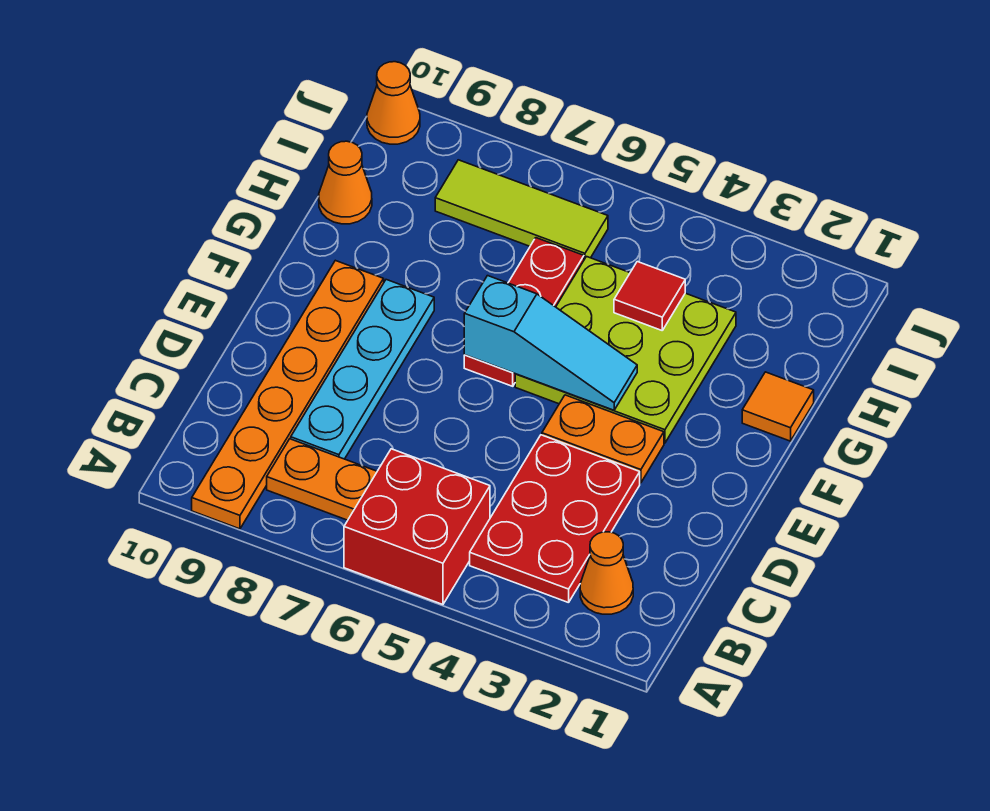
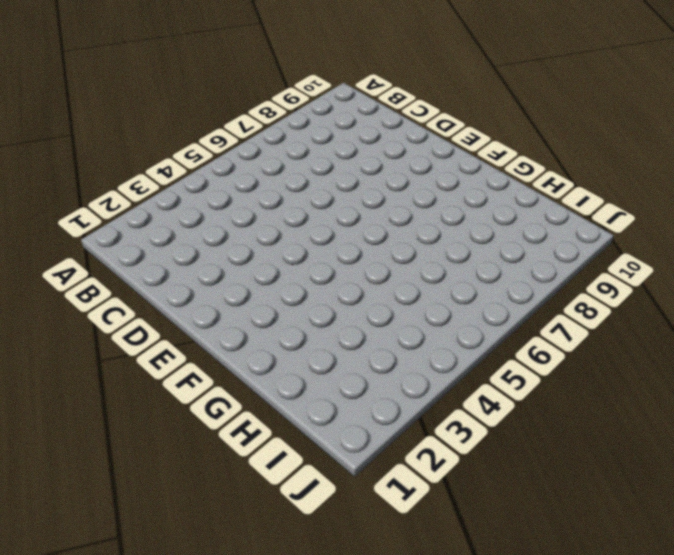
none -> red brick A5:B6 level 1
none -> orange plate A9:F9 level 1
none -> orange cone B2 level 1

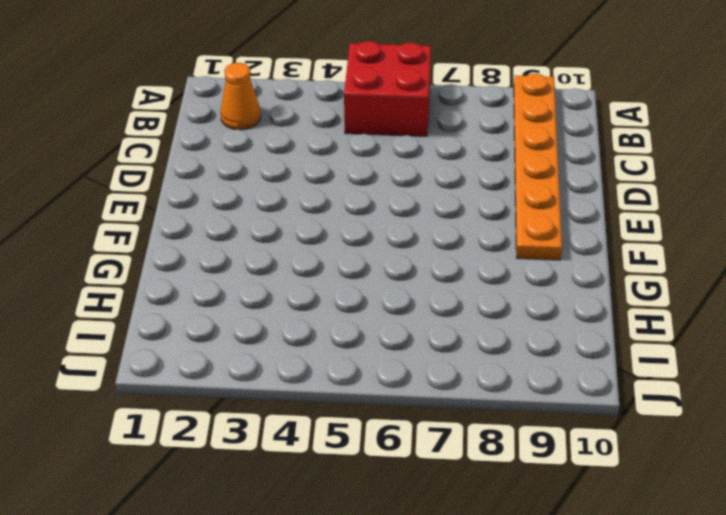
none -> red plate B3:D4 level 1
none -> orange plate B7:B8 level 1
none -> cyan plate C8:F8 level 1

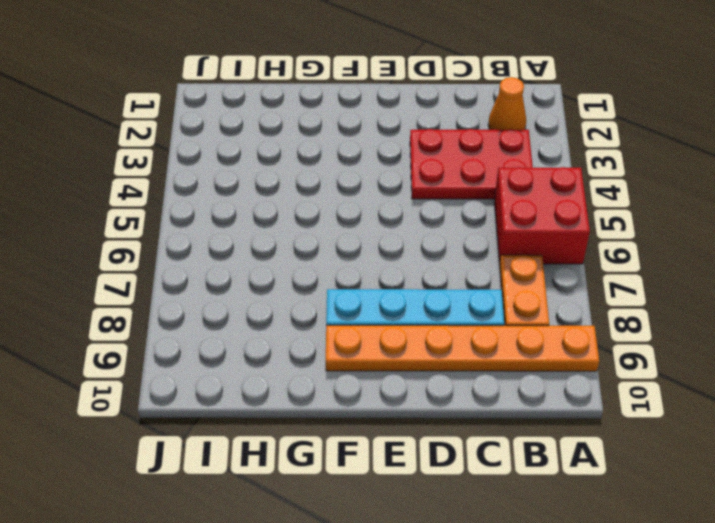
none -> orange plate E3:E4 level 1
none -> lime plate F3:H5 level 1
none -> red plate F6:H6 level 1

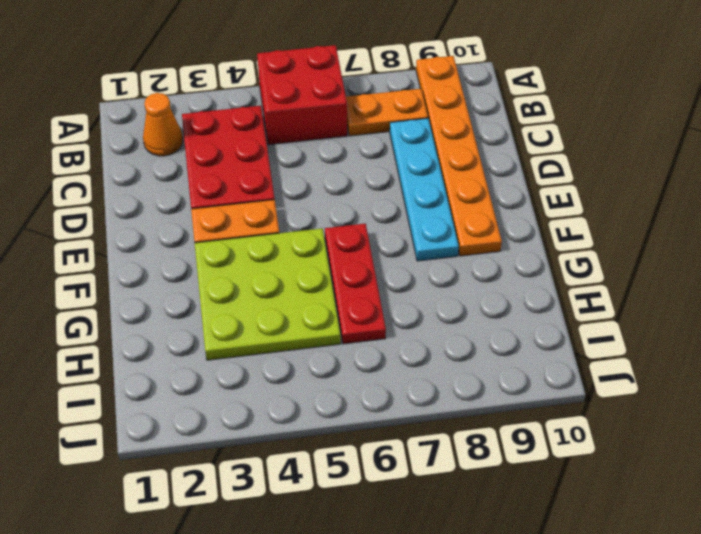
none -> orange tile G1 level 1
none -> orange cone H10 level 1
none -> lime tile I6:I8 level 1

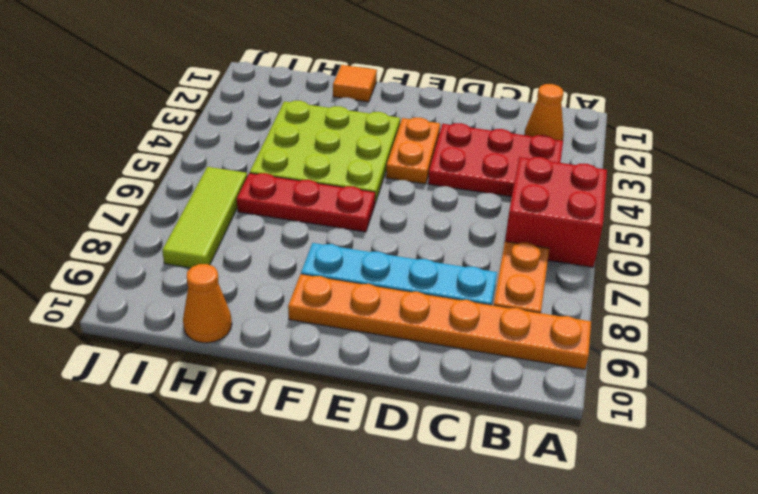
none -> orange cone J10 level 1
none -> cyan slope F4:F6 level 2 top 6
none -> red tile H4 level 2

